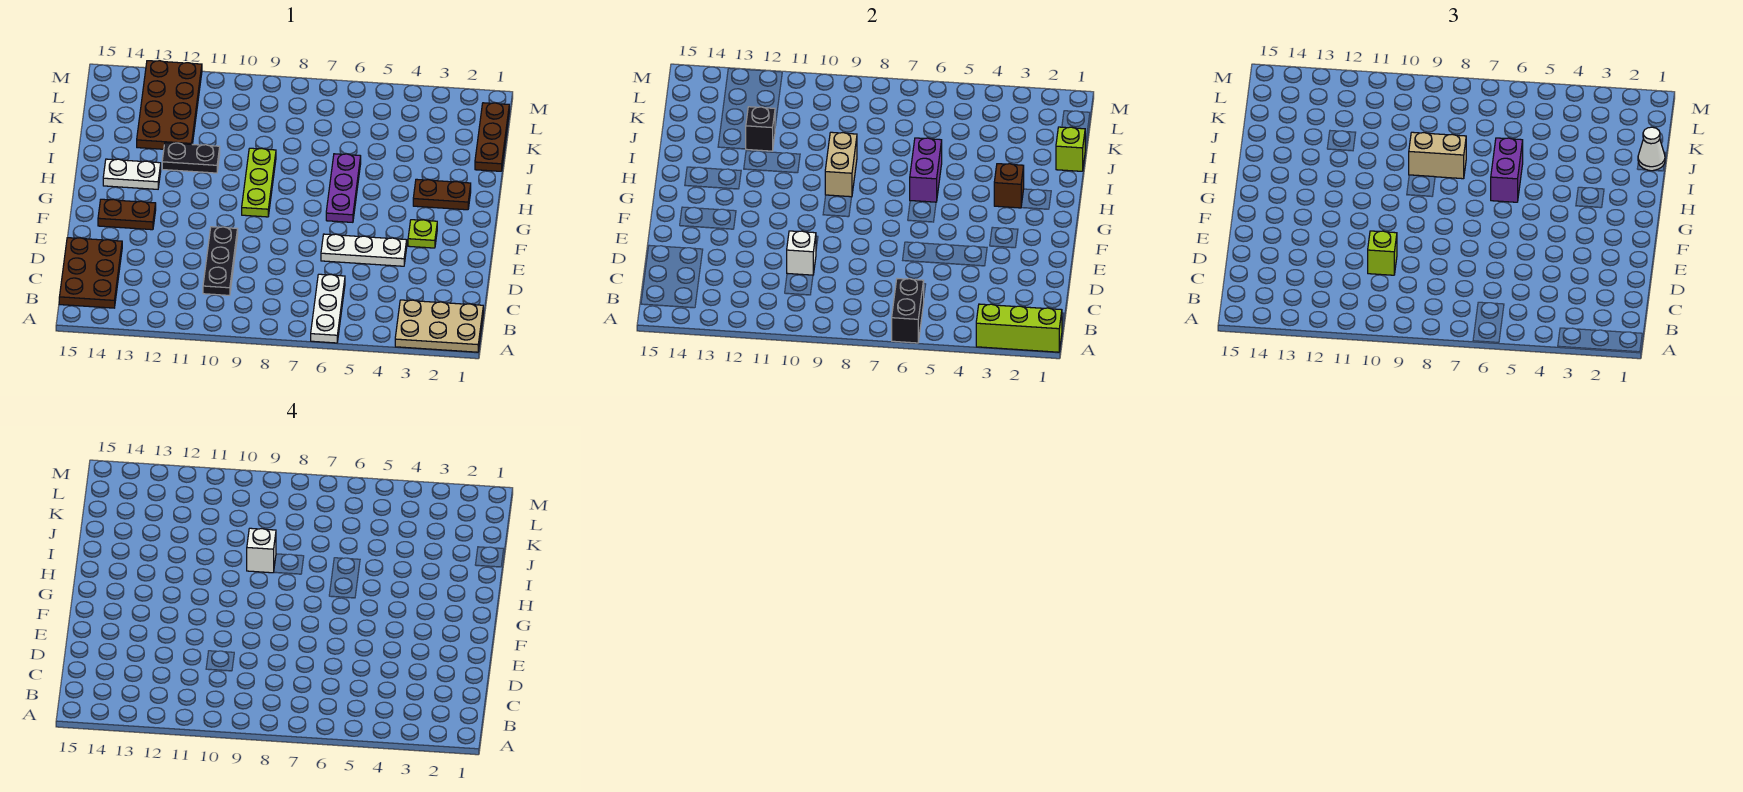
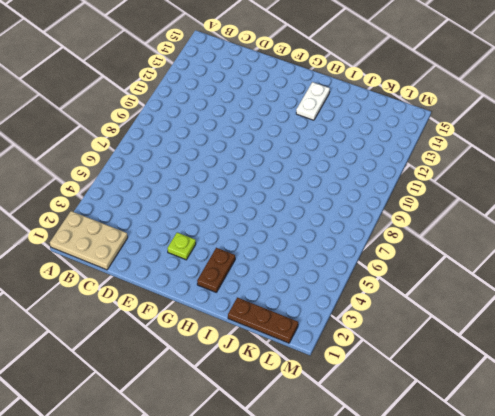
tan plate A1:C2 level 1 -> tan plate A1:B3 level 1
none -> white plate A6:C6 level 1
none -> brown plate B14:D15 level 1
none -> black plate C10:E10 level 1

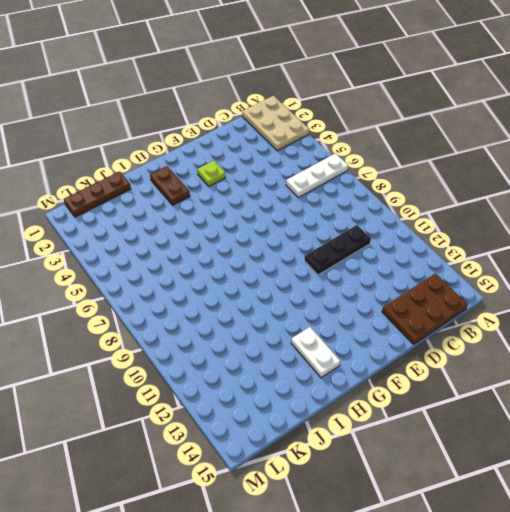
none -> white plate E4:E6 level 1
none -> brown plate F13:F14 level 1
none -> purple plate G6:I6 level 1

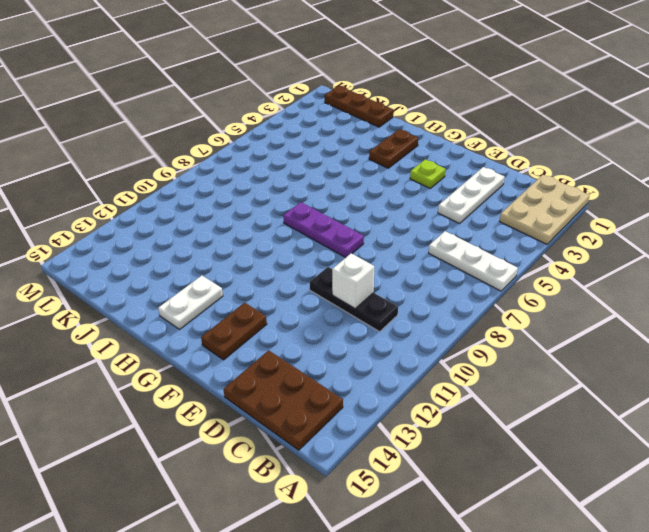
white plate D2:D4 level 1 -> white plate E4:E6 level 1
purple plate F8:H8 level 1 -> purple plate G6:I6 level 1
none -> lime plate G9:I9 level 1
none -> black plate I11:I12 level 1
none -> brown plate J12:M13 level 1

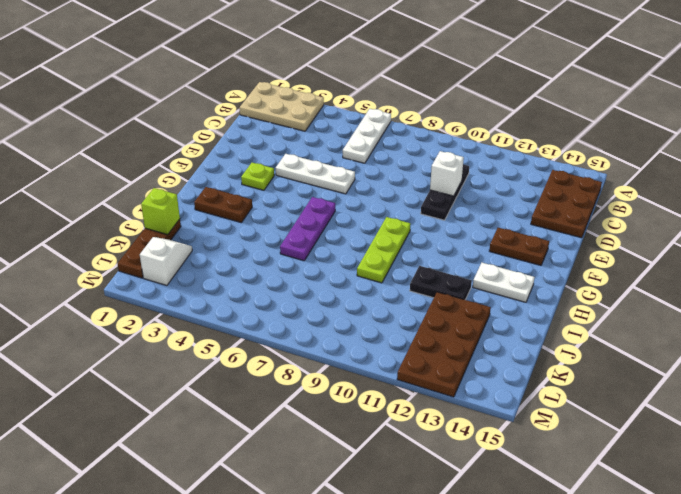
white slope K2:L2 level 1 top L -> none
none -> lime brick A1:A3 level 2
none -> black brick A6:B6 level 2
none -> brown brick H3 level 2

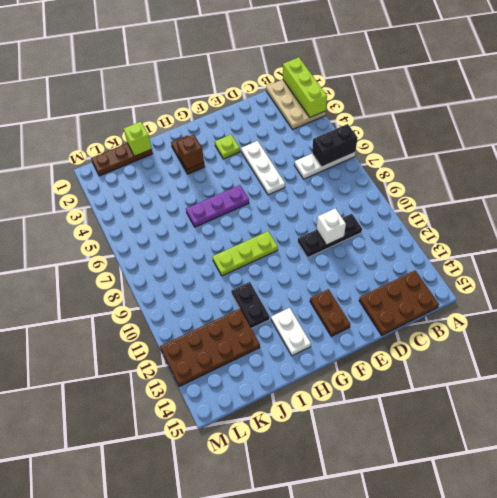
none -> purple brick H6:I6 level 2
none -> tan brick H9:I9 level 2
none -> black brick J12 level 2

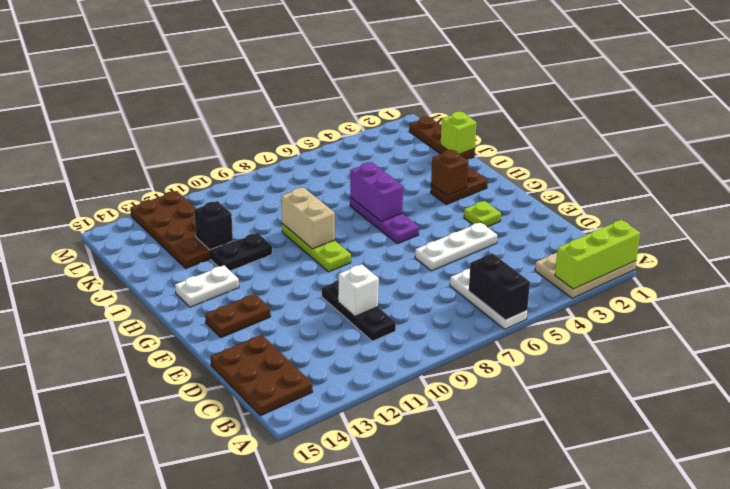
none -> lime brick D10 level 3
none -> purple brick H6:I6 level 3
none -> tan brick I8:I9 level 3

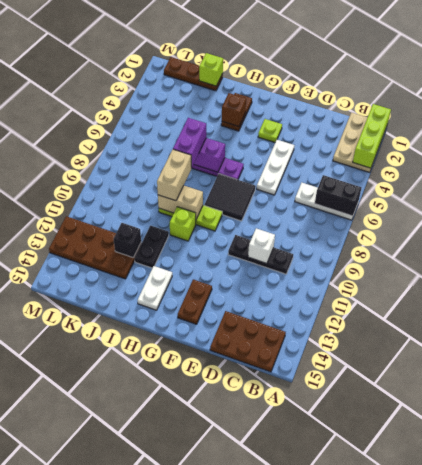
black tile F7:G8 level 1 -> none
lime brick H10 level 1 -> lime brick D10 level 3
purple brick I6:I7 level 3 -> purple brick H6:I6 level 3
none -> white cone J1 level 3
none -> white brick I9 level 4

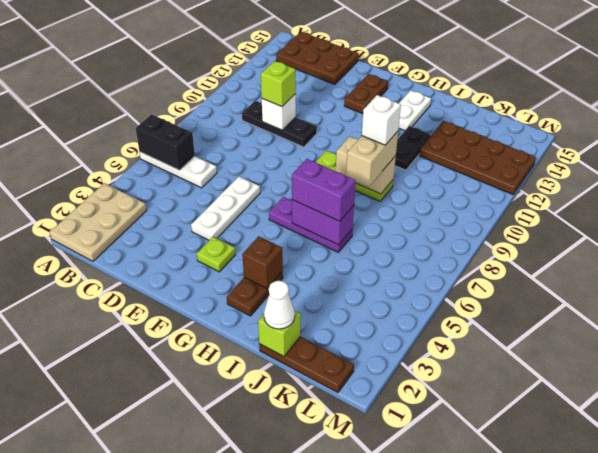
none -> lime brick A1:A3 level 2
none -> black brick J12 level 2

